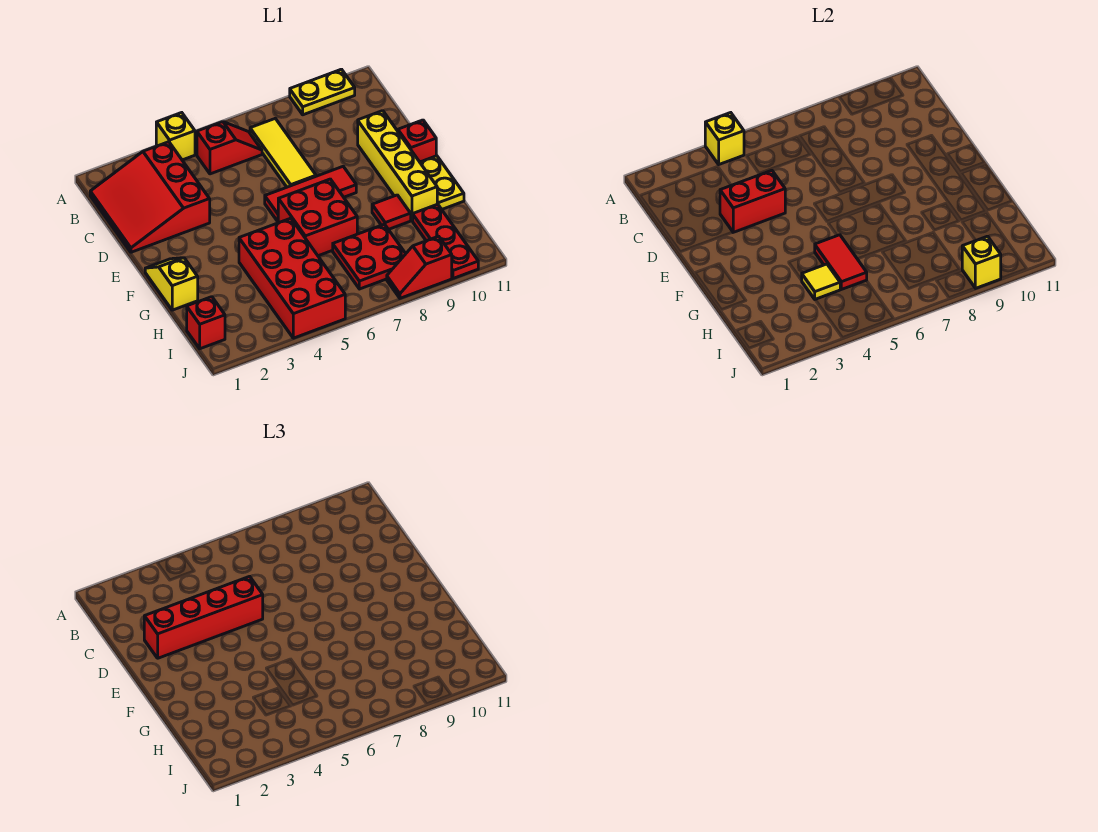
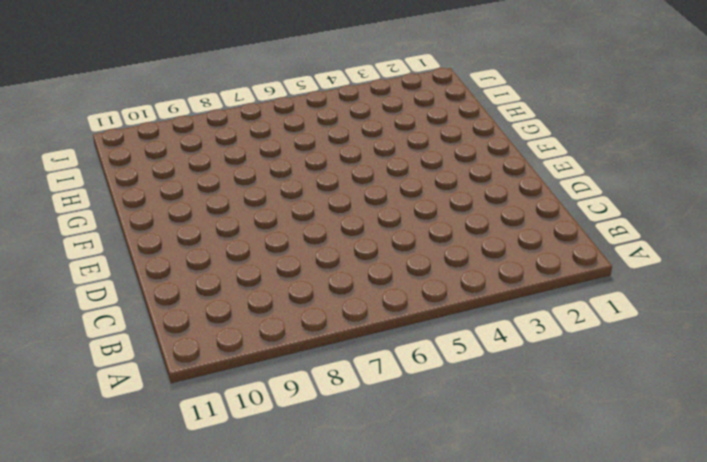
none -> yellow brick A4 level 1
none -> yellow plate A9:A10 level 1
none -> red slope B1:D3 level 1 top 3

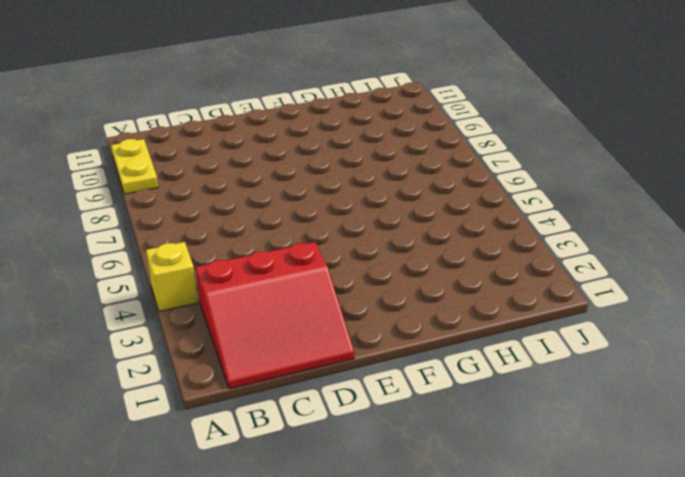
none -> red slope B5:B6 level 1 top 5
none -> yellow tile B7:D7 level 1
none -> yellow brick D10:G10 level 1

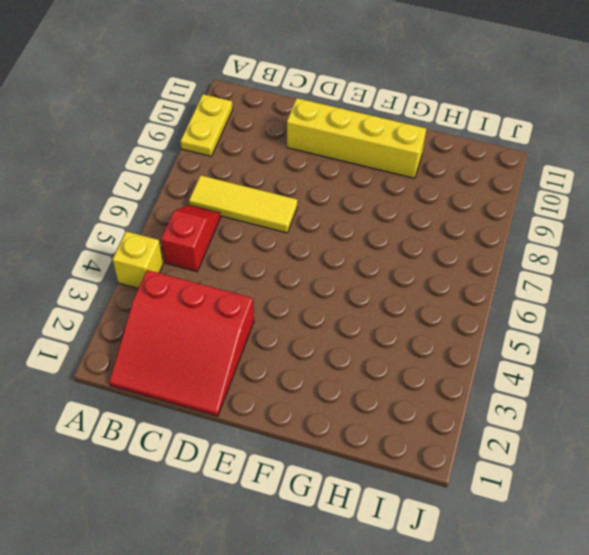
none -> red tile E6:E8 level 1
none -> red brick E11 level 1
none -> yellow slope F1:G1 level 1 top G

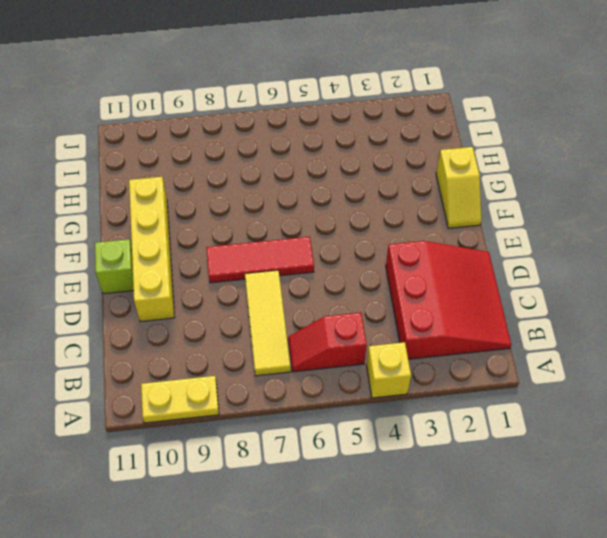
lime brick E11 level 1 -> red brick E11 level 1
none -> red brick F6:G7 level 1
none -> yellow plate F11:G11 level 1
none -> red brick G4:J5 level 1

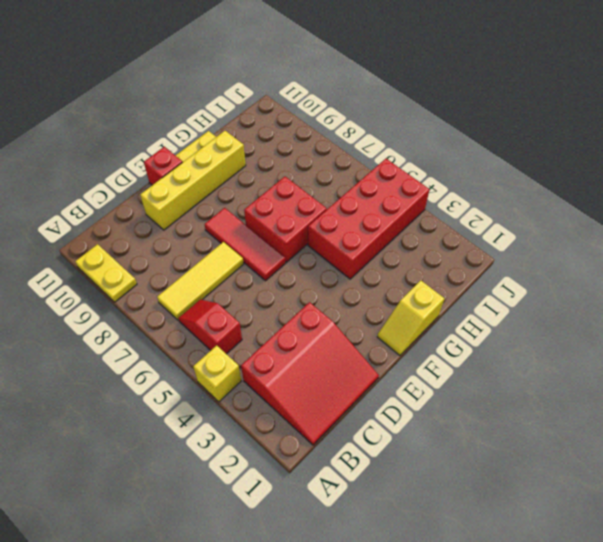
none -> red tile G9 level 1
none -> red plate H7:I8 level 1
none -> red plate H10:J10 level 1

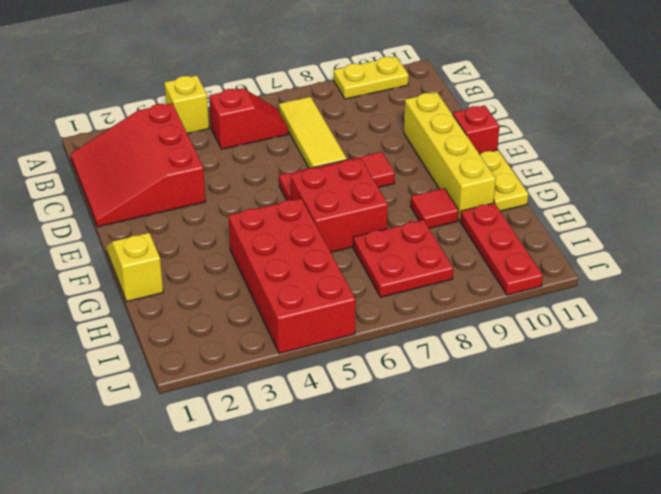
none -> red brick I1 level 1
none -> red slope J8:J9 level 1 top 9
none -> yellow brick A4 level 2

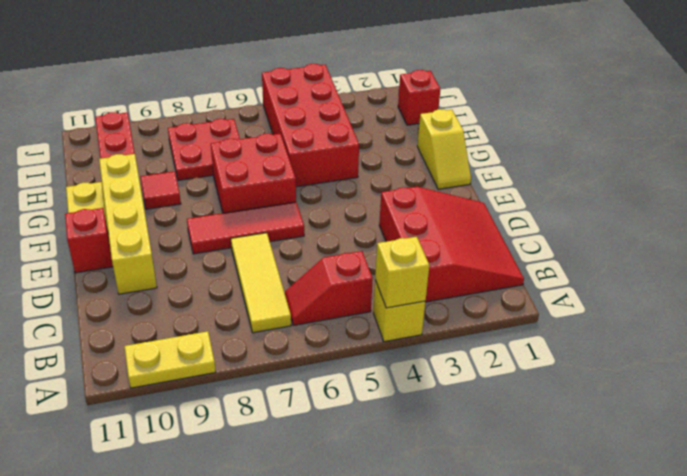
none -> red slope J8:J9 level 1 top 9
none -> red brick D3:D4 level 2
none -> red tile G5:H5 level 2

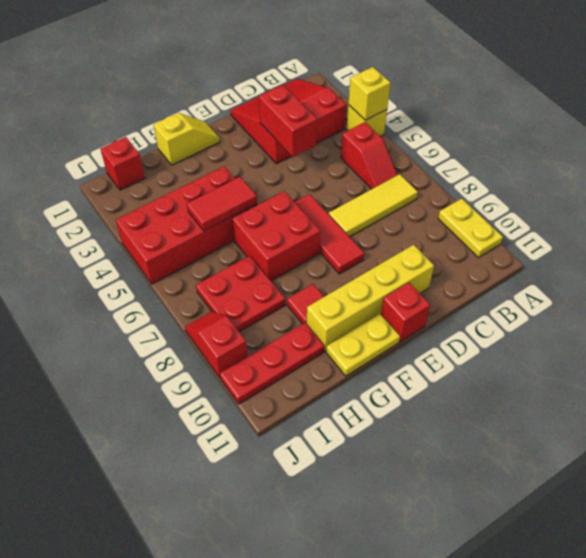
none -> yellow tile H4 level 2
none -> yellow brick J9 level 2
none -> red brick D2:D5 level 3

